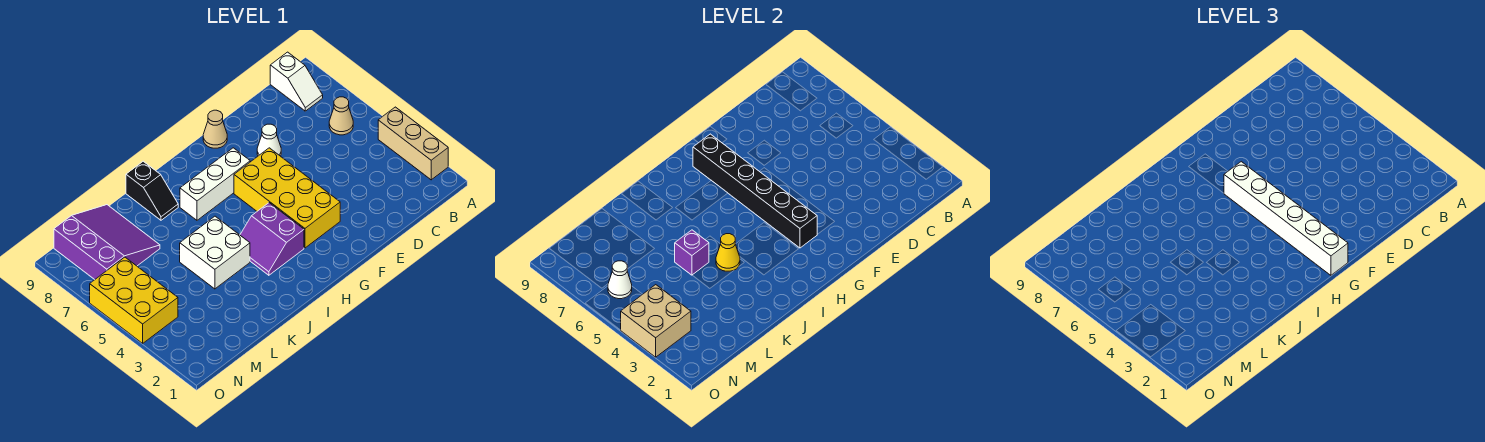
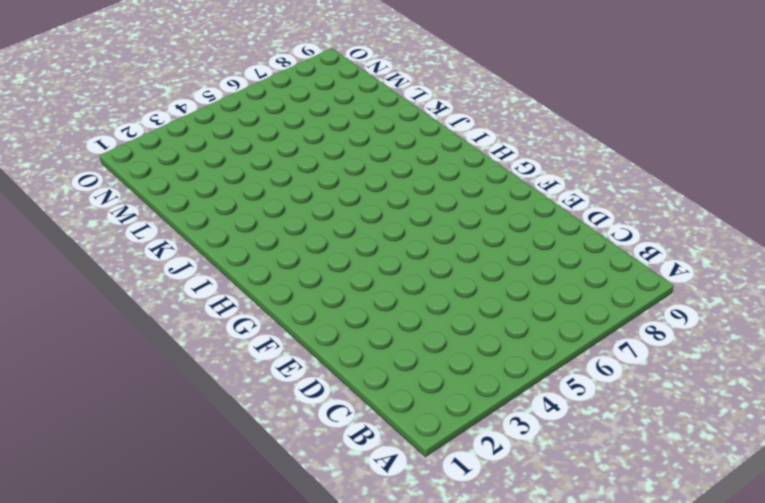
none -> tan brick A2:A4 level 1
none -> tan cone B6 level 1
none -> white slope B8:B9 level 1 top 9

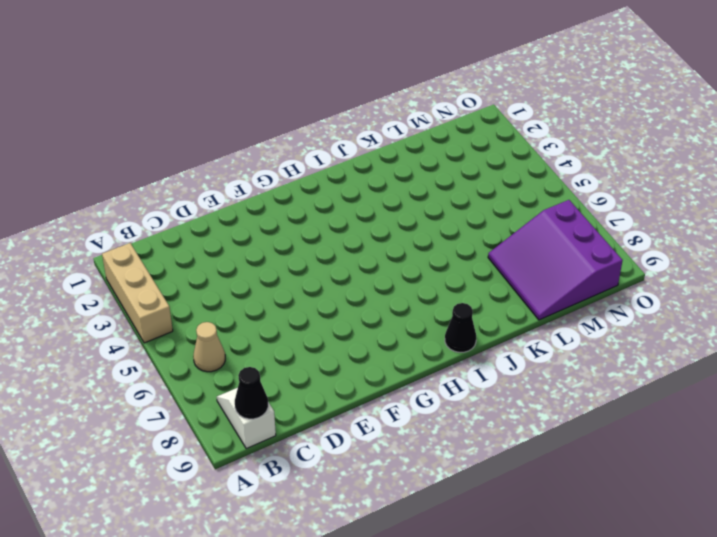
black cone B9 level 2 -> none
black cone I9 level 1 -> none
none -> white cone E7 level 1
none -> yellow brick F3:G6 level 1
none -> tan cone F9 level 1

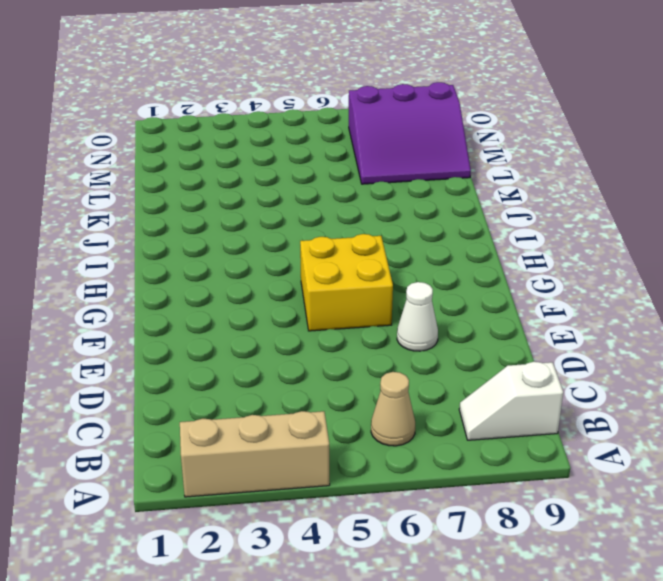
yellow brick F5:G6 level 1 -> yellow brick F3:G6 level 1
none -> tan cone F9 level 1
none -> white brick G7:I7 level 1
none -> purple slope H3:I4 level 1 top H

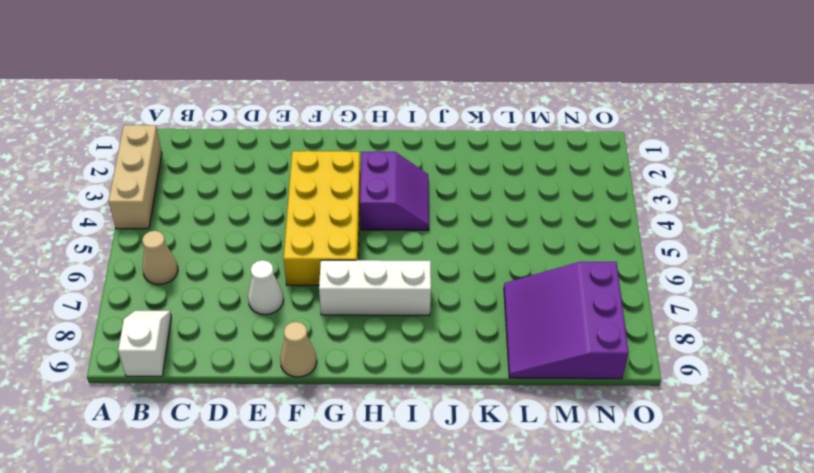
none -> white brick J4:K5 level 1
none -> black slope J8:J9 level 1 top 9
none -> yellow brick N4:O6 level 1

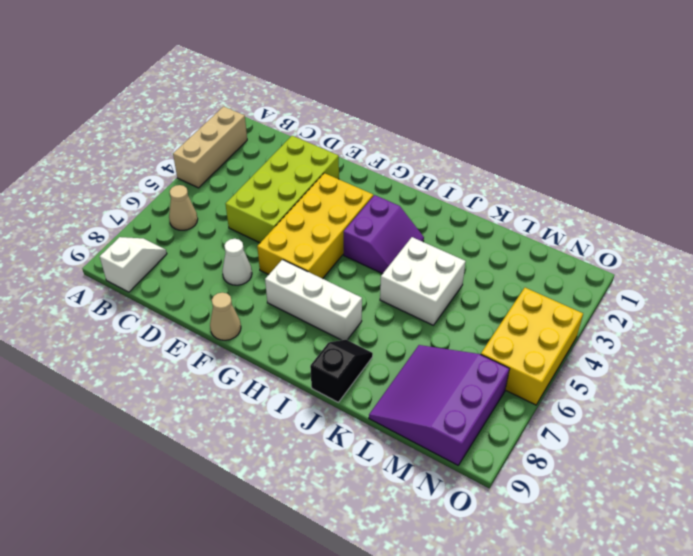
lime brick D2:E5 level 1 -> none
none -> black brick G3:G8 level 2
none -> yellow cone J4 level 2
none -> purple brick K5 level 2

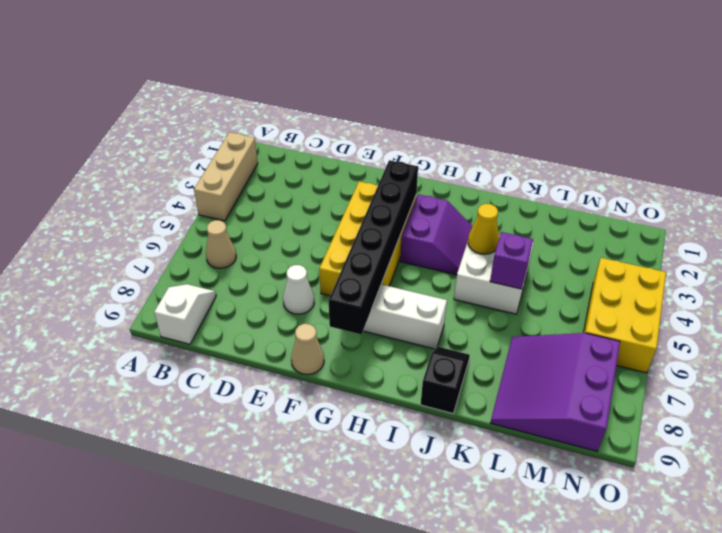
none -> tan brick N3:O4 level 2
none -> white cone N6 level 2
none -> white brick G1:G6 level 3

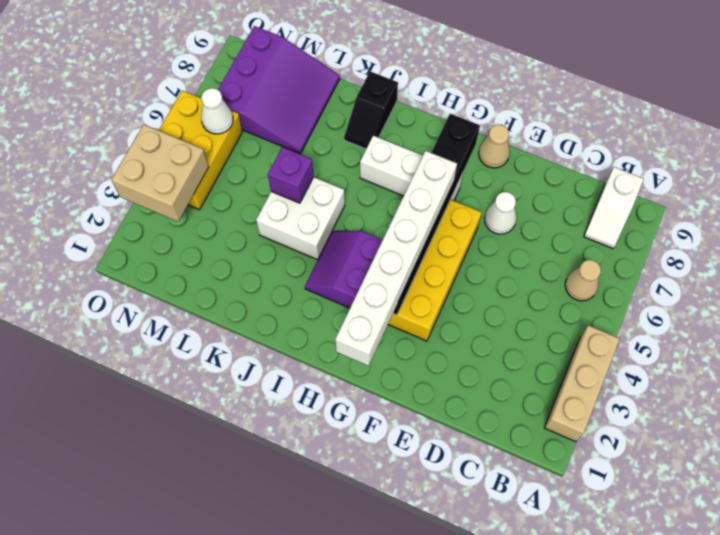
none -> yellow cone J4 level 2

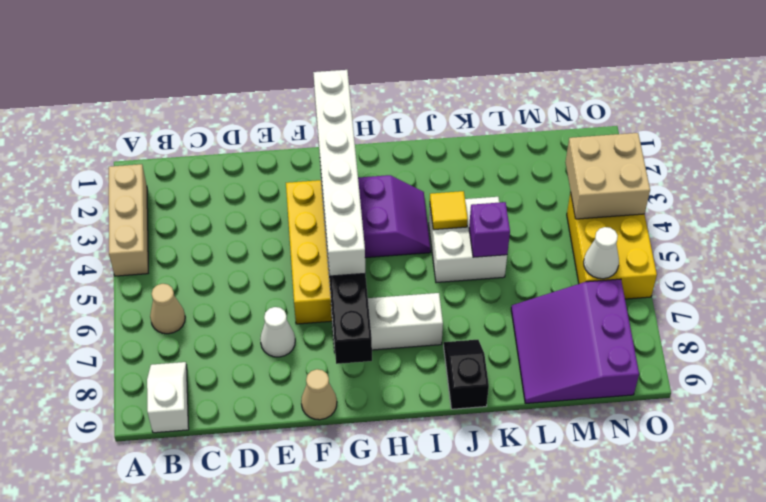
yellow tile J4 level 2 -> yellow cone J4 level 2

